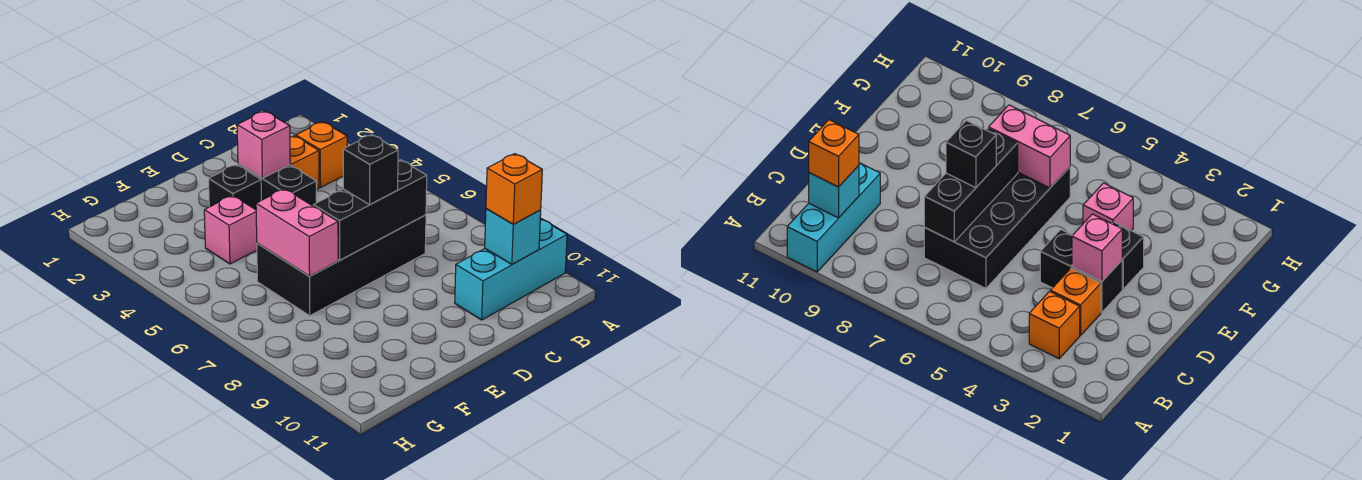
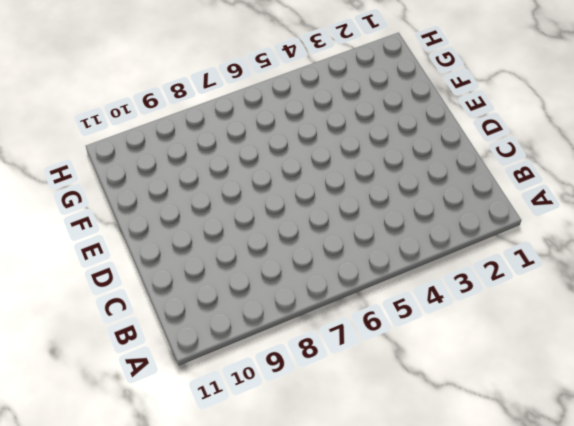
none -> cyan brick A10:C10 level 1
none -> orange brick B3 level 1
none -> orange brick C3 level 1

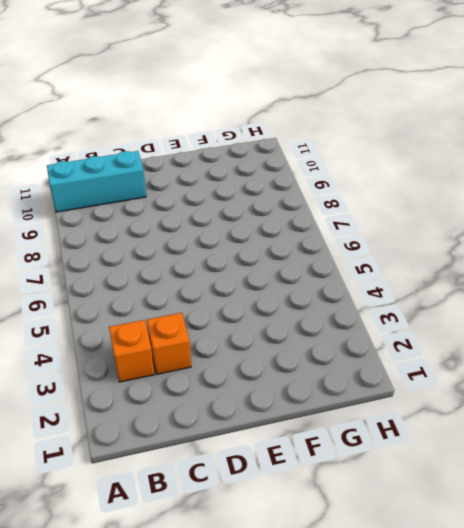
none -> black brick C6:F7 level 1
none -> black brick D3:D4 level 1
none -> black brick E3 level 1

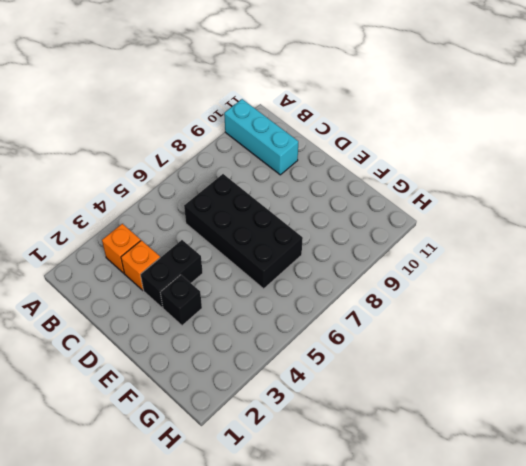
none -> pink brick F4 level 1
none -> cyan brick B10 level 2
none -> black brick C7:E7 level 2

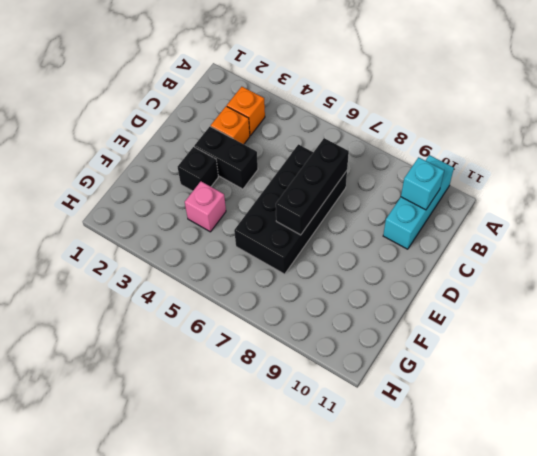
none -> pink brick D3 level 2
none -> pink brick F6:F7 level 2
none -> orange brick B10 level 3

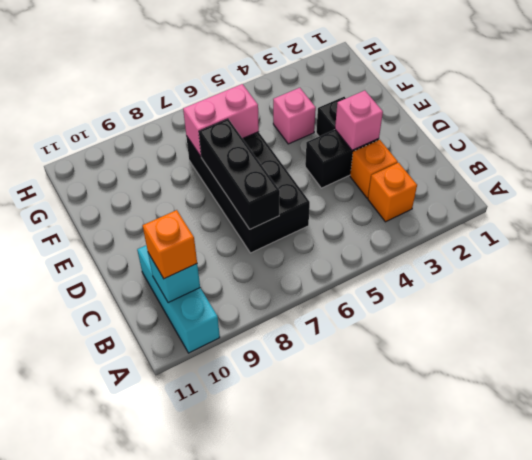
none -> black brick D7 level 3

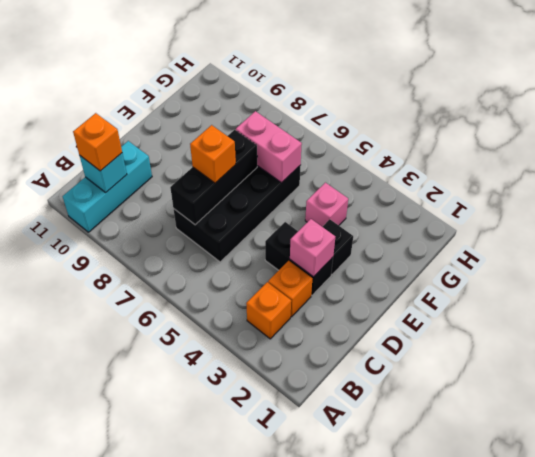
orange brick D7 level 3 -> black brick D7 level 3

